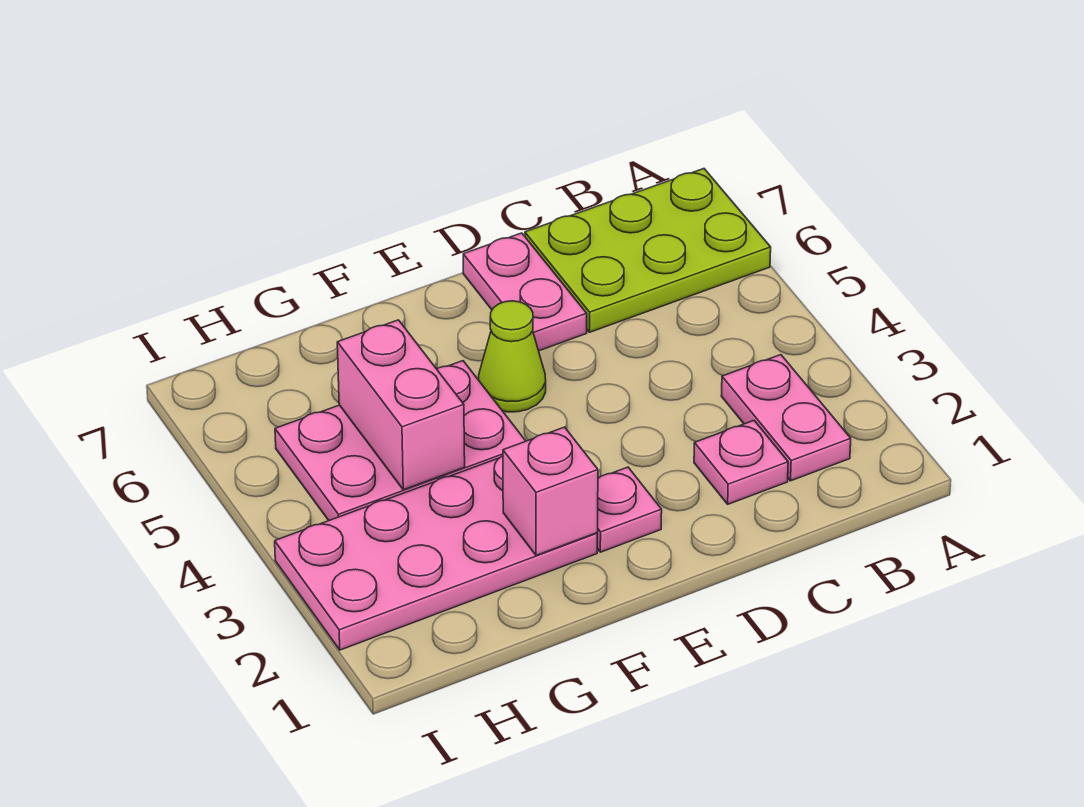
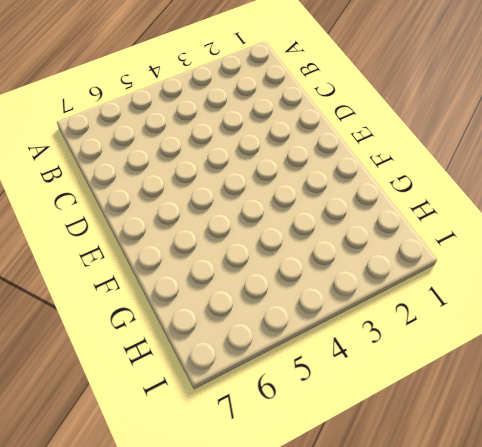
none -> lime plate A6:C7 level 1
none -> pink plate B2:B3 level 1

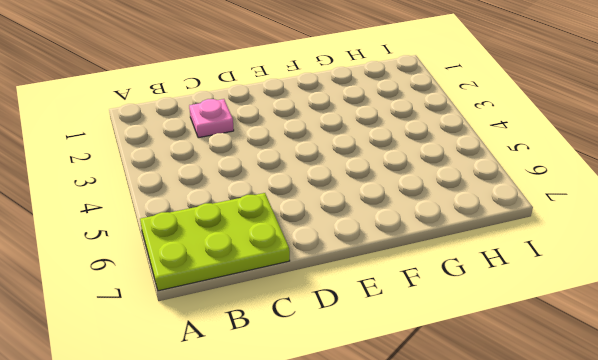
none -> pink plate B2:B3 level 1
none -> pink plate D6:D7 level 1

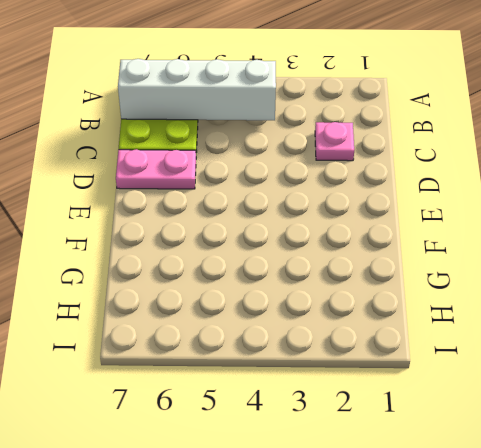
white brick B4:B7 level 2 -> none
none -> pink plate B2:B3 level 1
none -> pink plate E2 level 1

